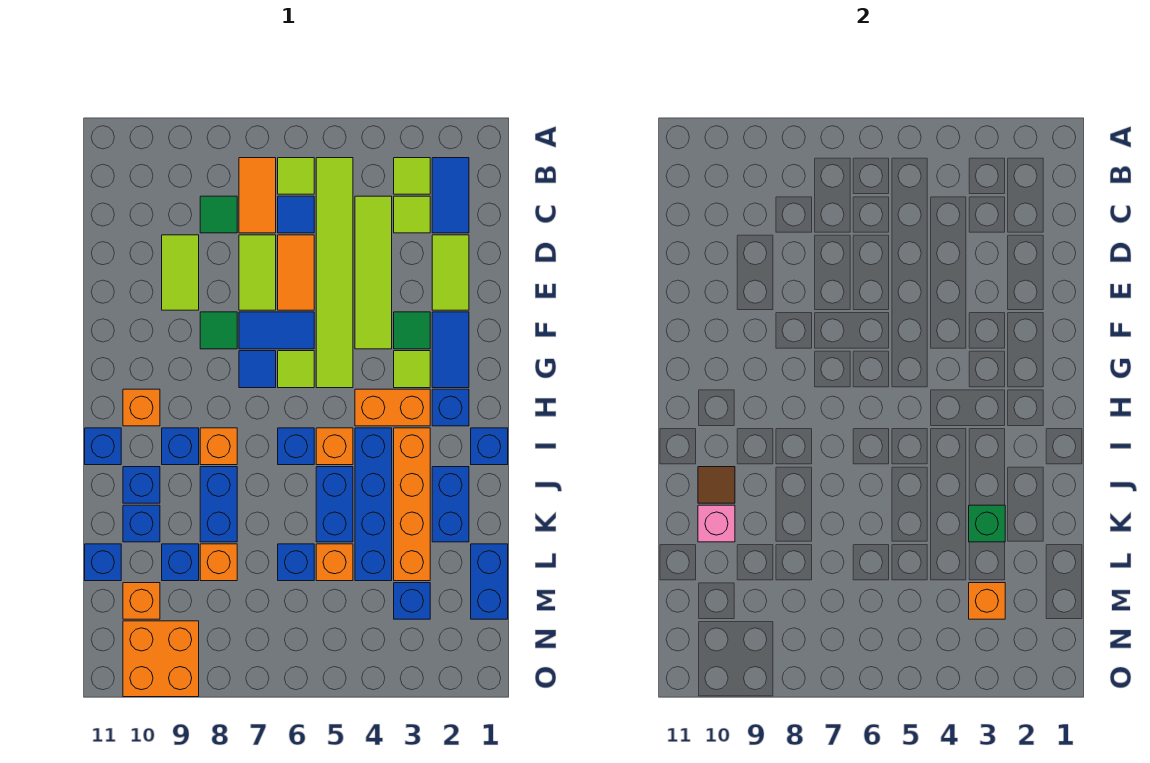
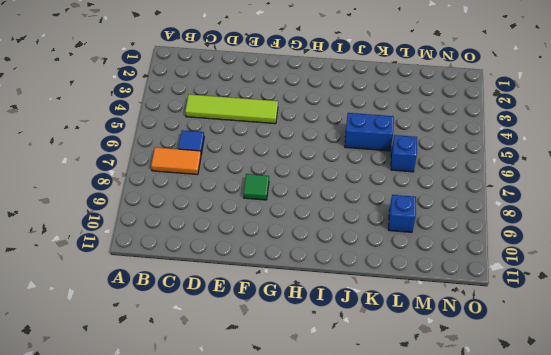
none -> blue tile B2:C2 level 1
none -> lime tile B3 level 1
none -> lime tile B5:G5 level 1
none -> lime tile B6 level 1

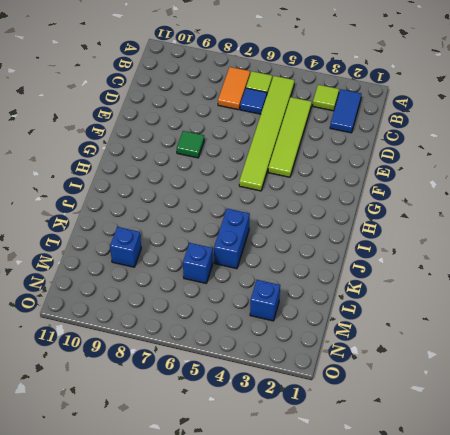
none -> lime tile C3 level 1
none -> green tile C8 level 1
none -> lime tile D2:E2 level 1
none -> orange tile D6:E6 level 1

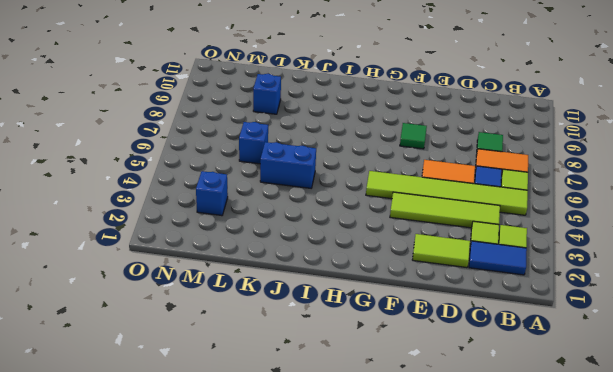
none -> lime tile D7:E7 level 1
none -> lime tile D9:E9 level 1
none -> blue tile F2:G2 level 1
none -> green tile F3 level 1

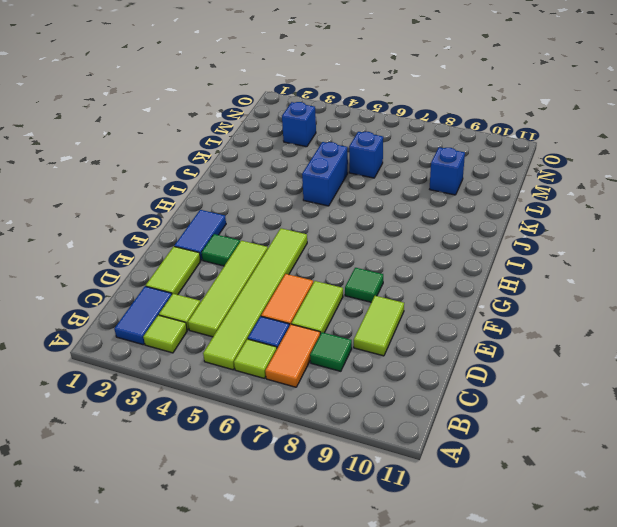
none -> blue tile F6:F7 level 1
none -> lime tile G3 level 1
none -> lime tile G6 level 1
none -> blue tile G7 level 1

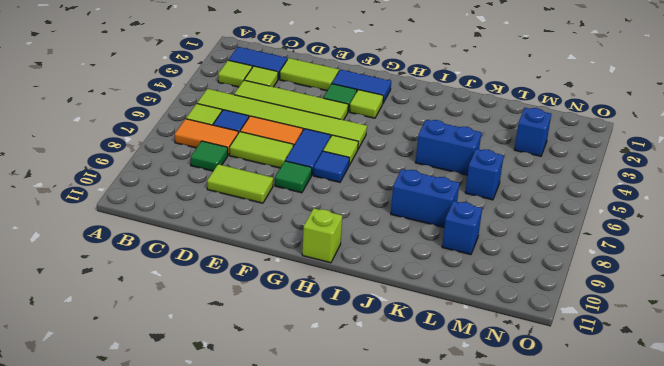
lime brick H11 level 1 -> none
none -> blue brick H2 level 1
none -> orange brick H3:H4 level 1
none -> orange brick H10 level 1
none -> blue brick I1 level 1

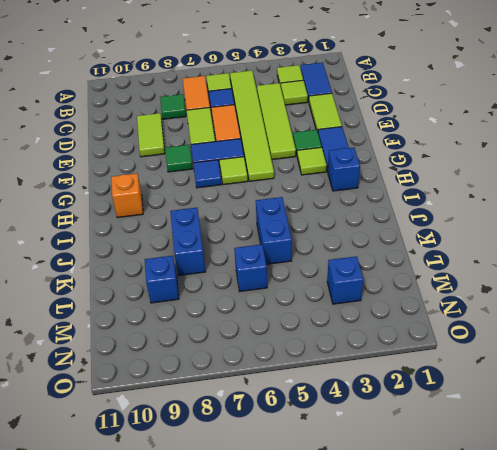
none -> orange brick H3:H4 level 1
none -> blue brick I1 level 1
none -> orange brick I3:L3 level 1
none -> blue brick I4:L4 level 1

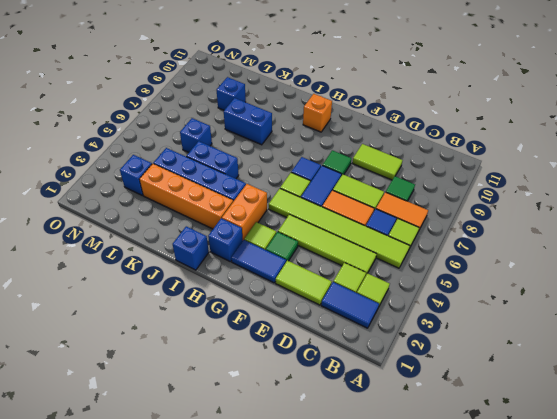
none -> orange brick I5 level 1
none -> blue brick I6 level 1
none -> orange brick I8 level 1
none -> blue brick I9 level 1

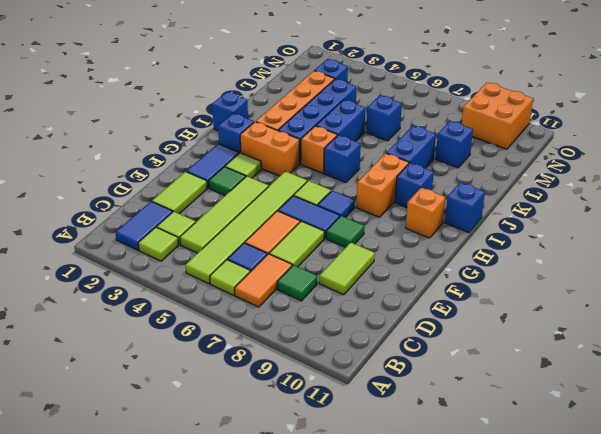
orange brick H8:I8 level 1 -> orange brick I8 level 1
none -> blue brick J2:K2 level 1
none -> blue brick J10 level 1
none -> blue brick K10 level 1
none -> blue brick L1:M1 level 1

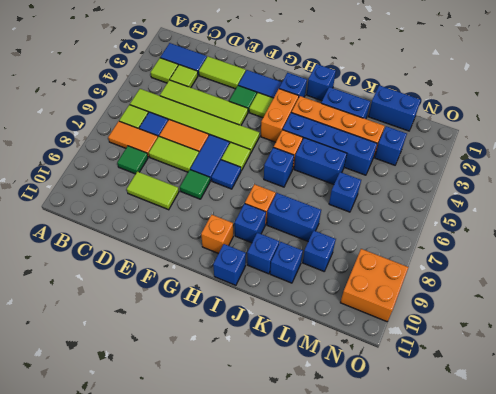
none -> orange brick L5 level 1
none -> orange brick L8 level 1
none -> blue brick L11 level 1
none -> orange brick M10 level 1

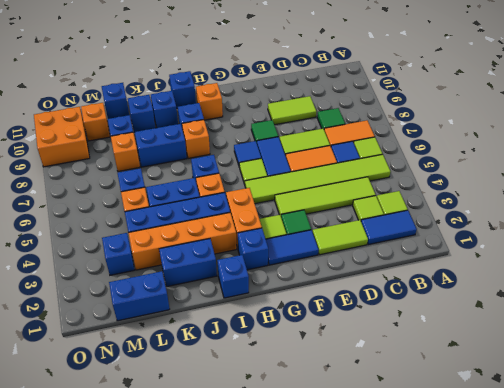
none -> brown tile J10 level 2
none -> green brick K3 level 2
none -> pink brick K10 level 2
none -> orange brick M3 level 2

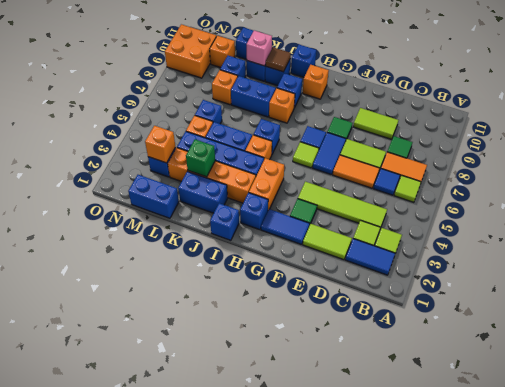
none -> lime tile B5:G5 level 1
none -> lime tile G3 level 1

